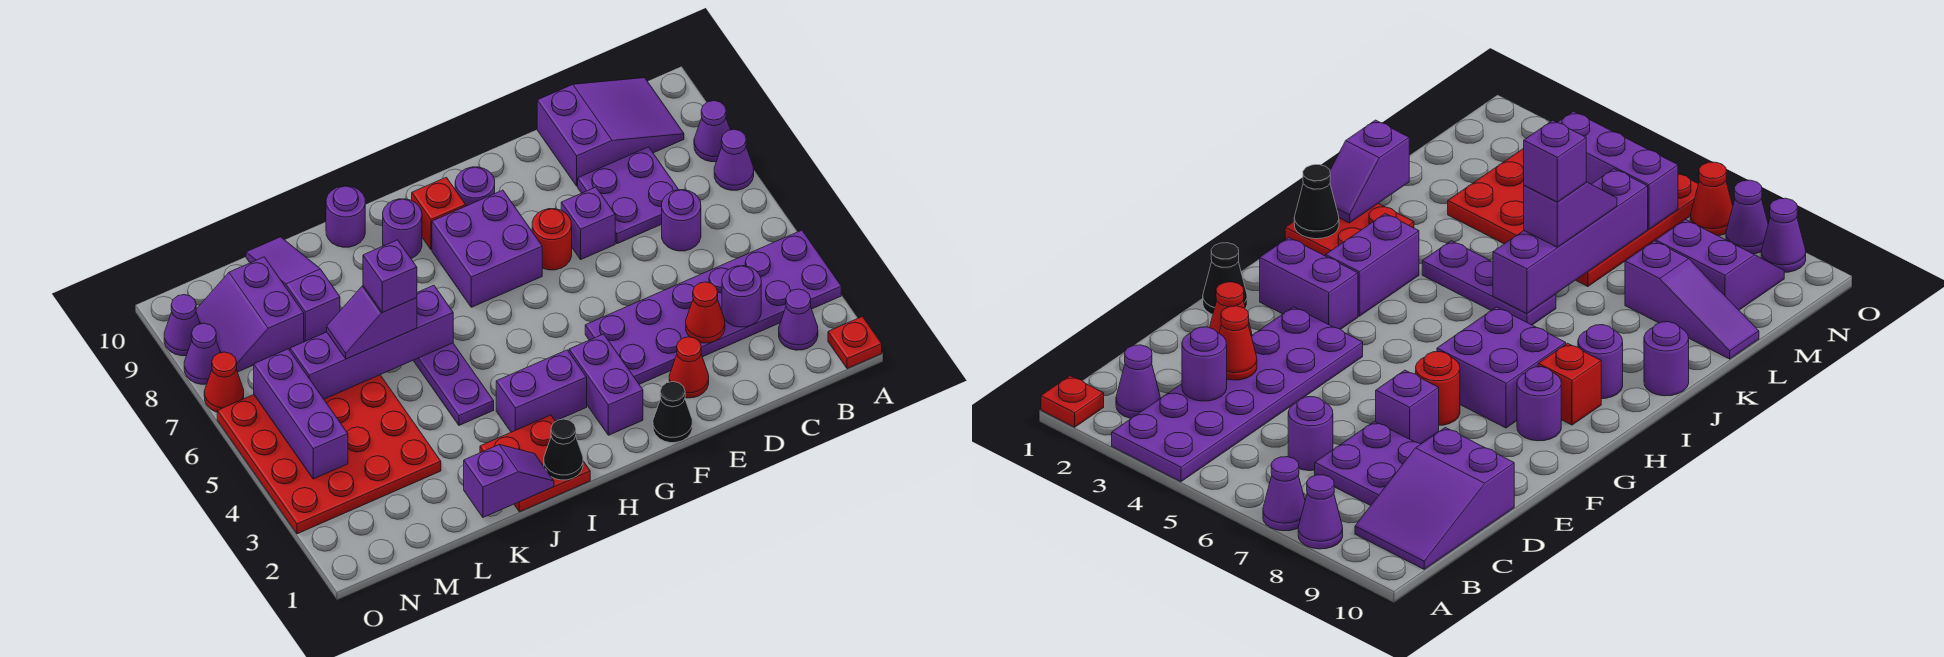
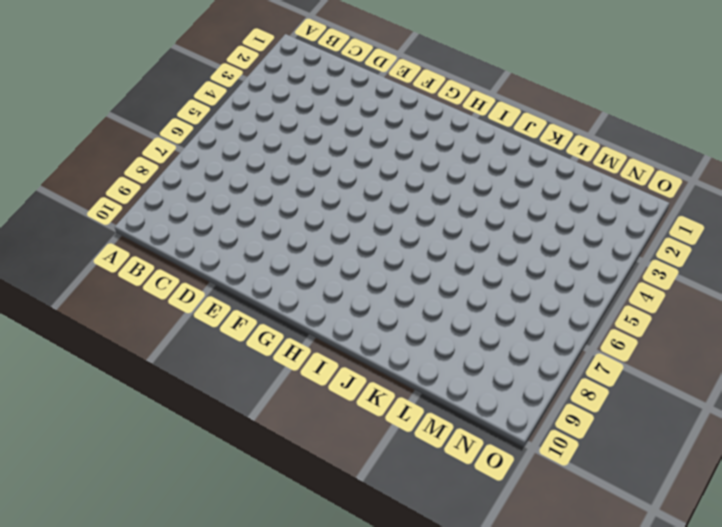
none -> red plate A1 level 1
none -> purple plate A3:F4 level 1
none -> purple cone A7 level 1
none -> purple cone A8 level 1

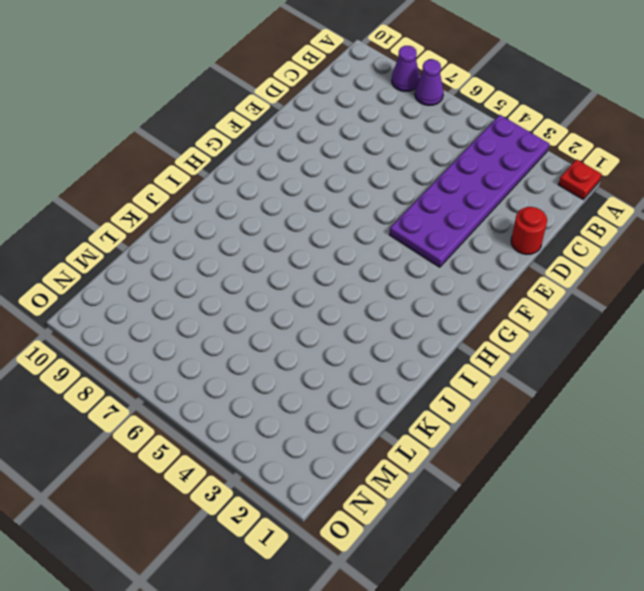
red round brick D1 level 1 -> red round brick F7 level 1
none -> purple cone B2 level 1
none -> purple slope B9:D10 level 1 top D
none -> purple round brick C6 level 1
none -> purple plate C7:D8 level 1

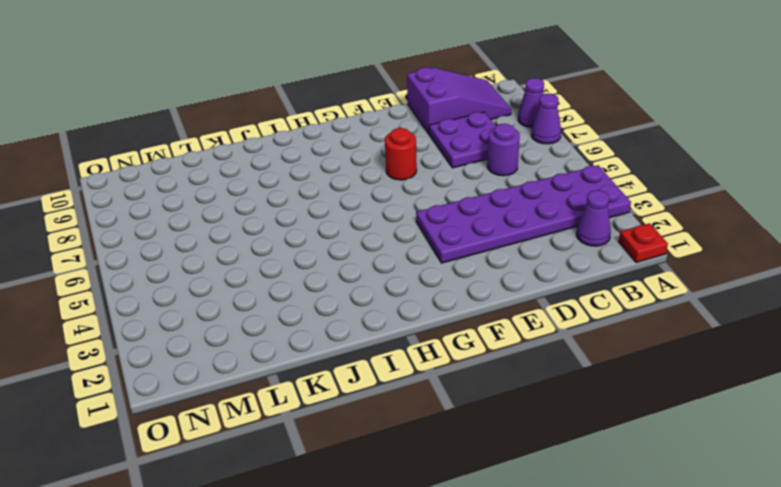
none -> red cone E2 level 1
none -> purple brick E7 level 1
none -> black cone F1 level 1
none -> purple brick G2:G3 level 1

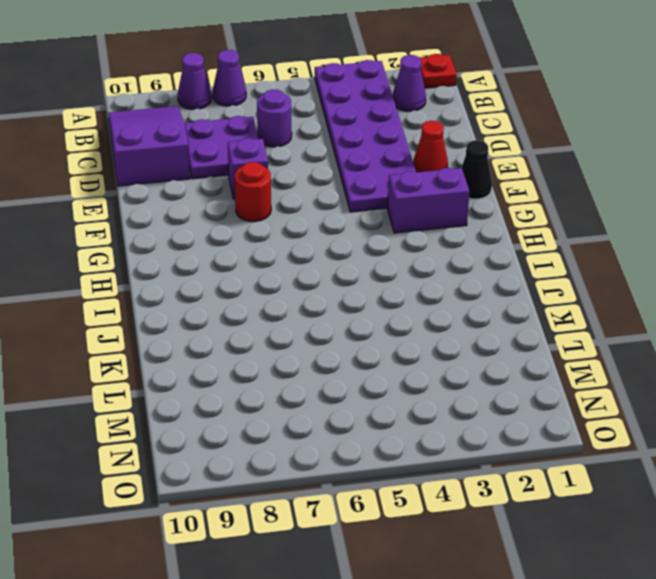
none -> purple brick G7:H8 level 1
none -> purple round brick G9 level 1
none -> purple brick H3:I3 level 1
none -> red brick H9 level 1

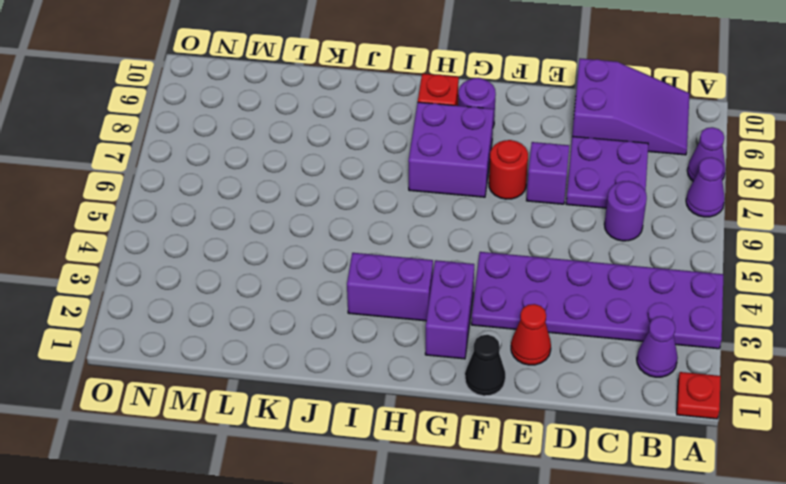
none -> red plate I1:J2 level 1
none -> purple round brick I9 level 1
none -> purple plate J4:J6 level 1
none -> purple round brick J10 level 1

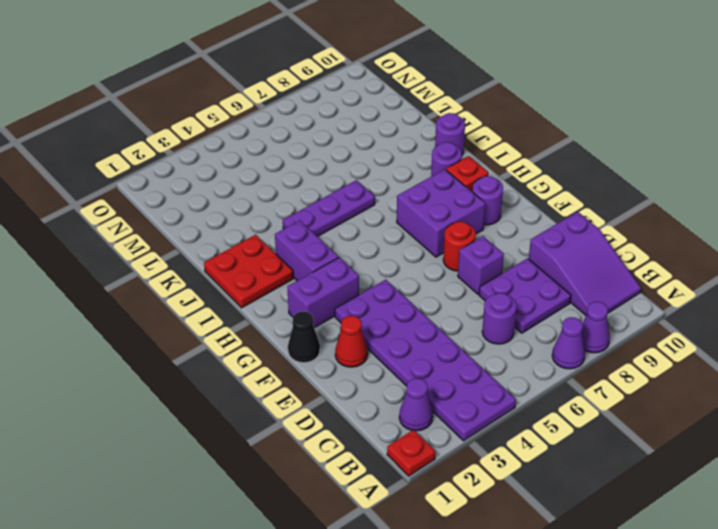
none -> red plate L3:O6 level 1
none -> purple slope L8:L10 level 1 top 8
none -> purple slope M8:N9 level 1 top M
none -> red cone O7 level 1

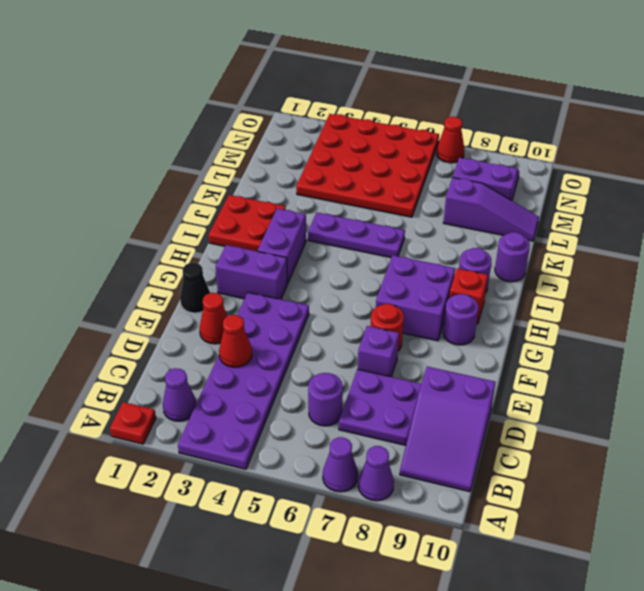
none -> purple cone O8 level 1
none -> purple cone O9 level 1
none -> purple round brick C3 level 2
none -> black cone I1 level 2

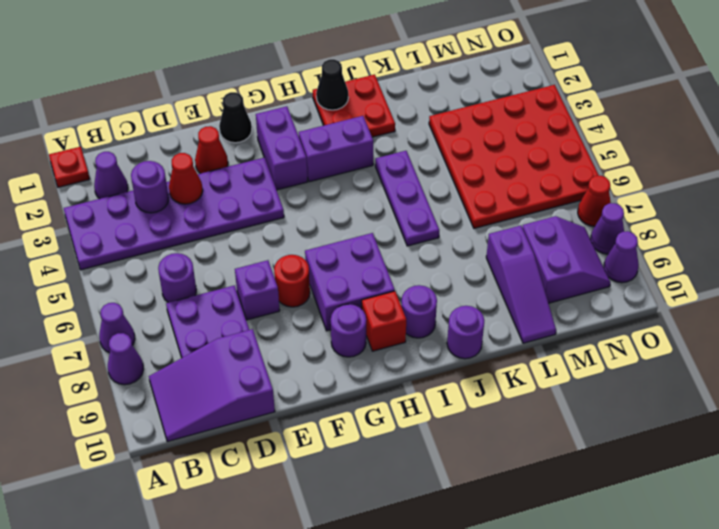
none -> purple slope J1:K1 level 2 top K
none -> purple brick J6:M6 level 2
none -> purple brick N4:N6 level 2
none -> purple slope K6:L6 level 3 top K

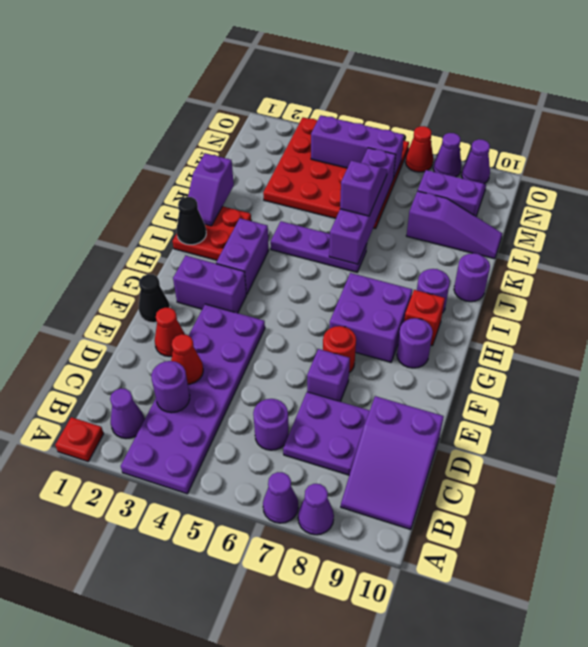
none -> purple brick K6 level 4

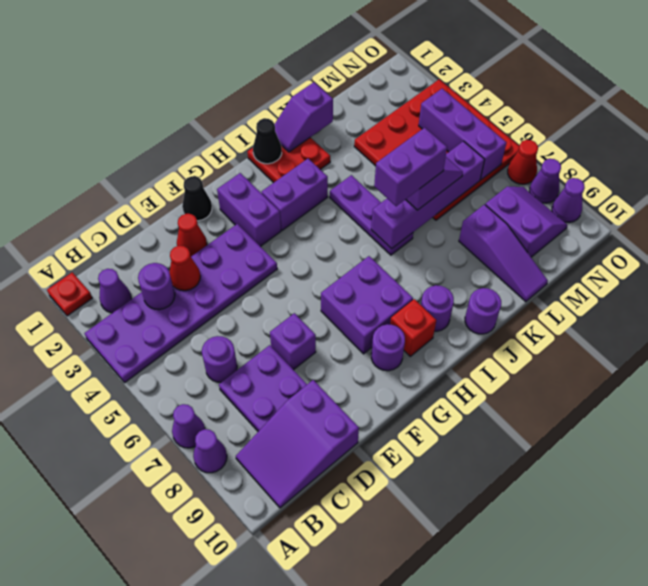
purple brick J6:K6 level 4 -> purple brick K6 level 4
none -> red round brick F7 level 1

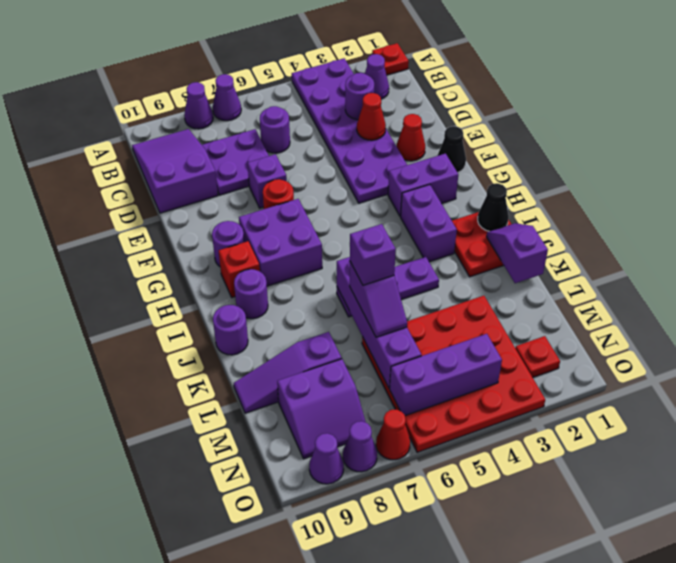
red plate N2 level 1 -> none

